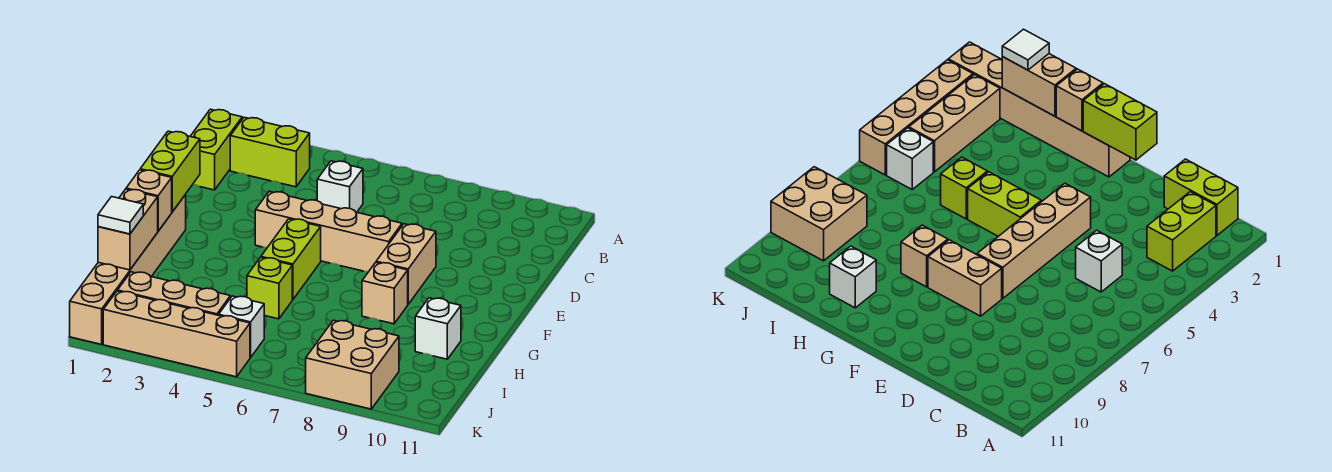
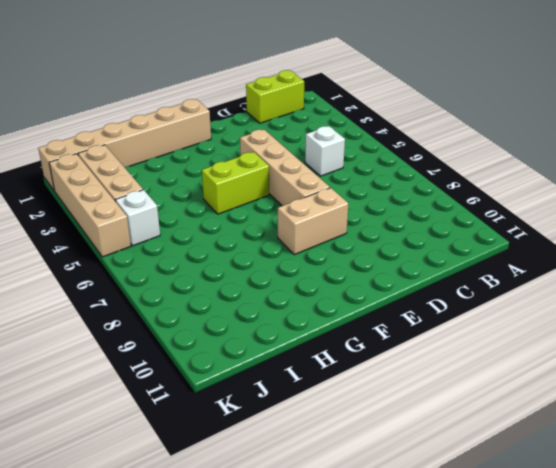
none -> lime brick B2:B3 level 1
none -> tan brick G8 level 1
none -> lime brick H5 level 1

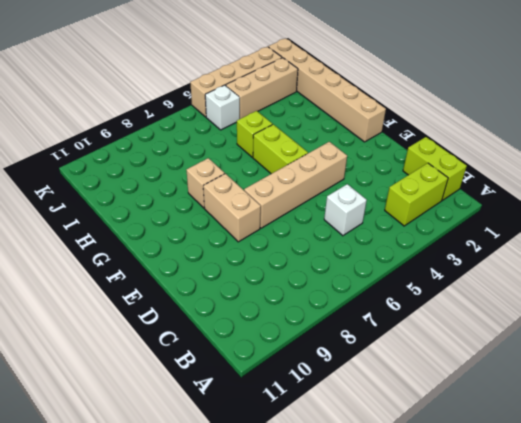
none -> white brick H10 level 1
none -> tan brick J8:K9 level 1
none -> lime brick E1:F1 level 2

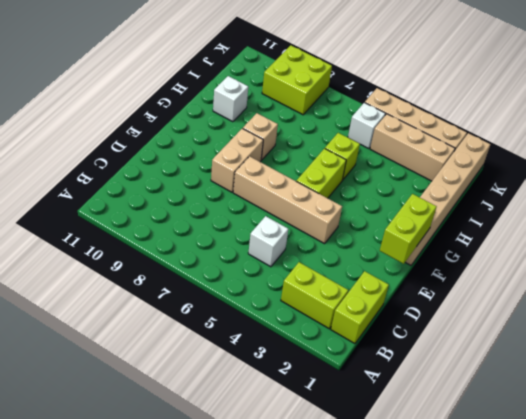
lime brick J8:K9 level 1 -> tan brick J8:K9 level 1
none -> tan brick G1 level 2
none -> tan brick H1:I1 level 2
none -> white tile I1 level 3

